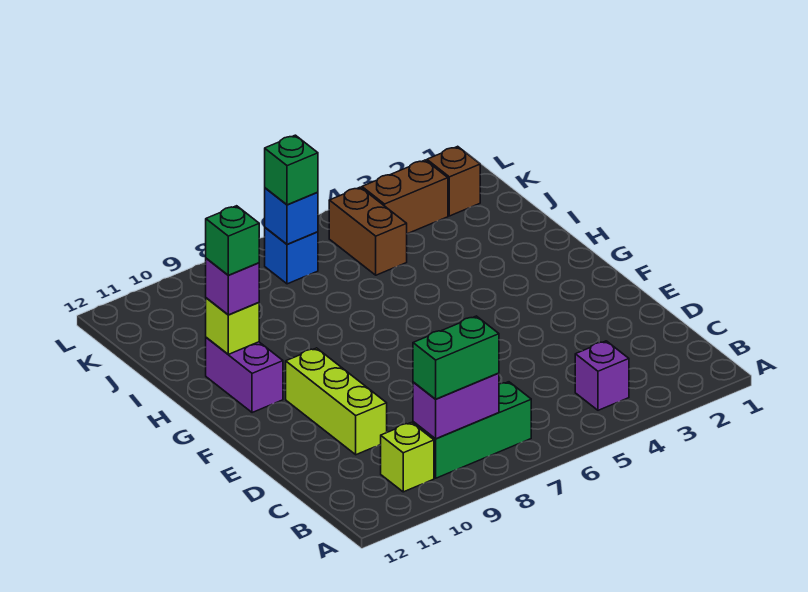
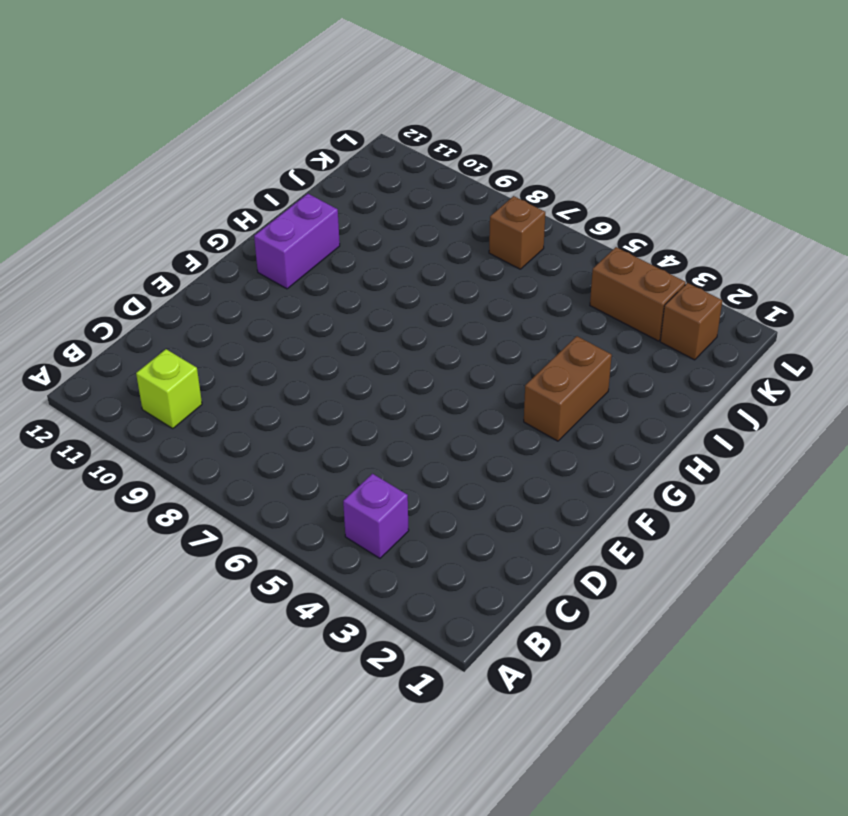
brown brick G3:H3 level 1 -> brown brick J5:K5 level 1
brown brick K7 level 1 -> blue brick K7 level 1
none -> green brick B7:B9 level 1
none -> lime brick D10:F10 level 1
none -> purple brick B8:B9 level 2

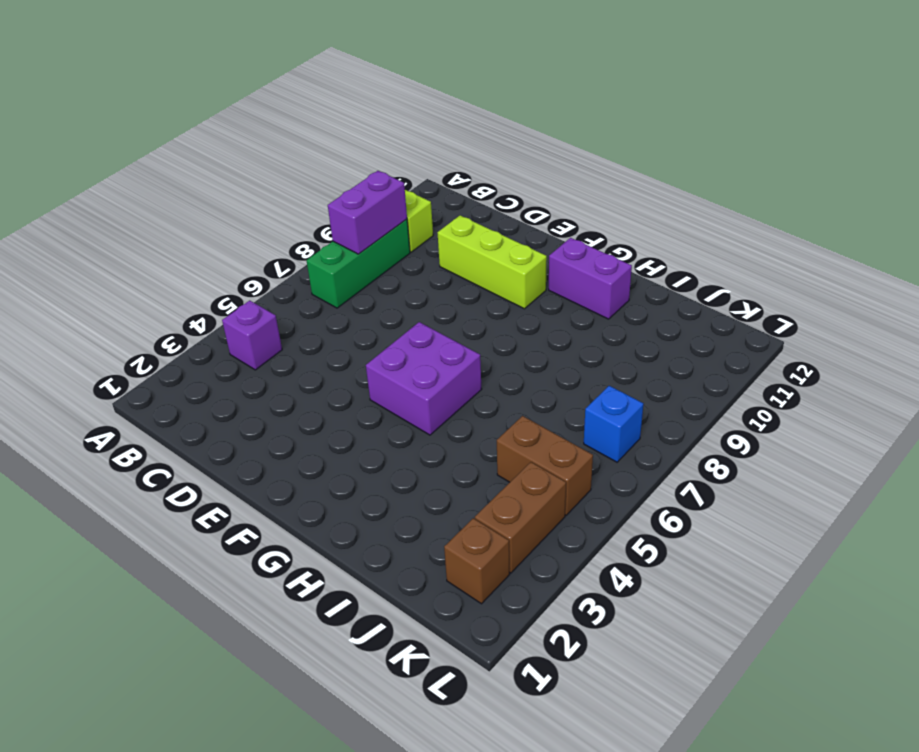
purple brick F5:G6 level 1 -> none
none -> lime brick H11 level 2
none -> blue brick K7 level 2
none -> green brick B8:B9 level 3

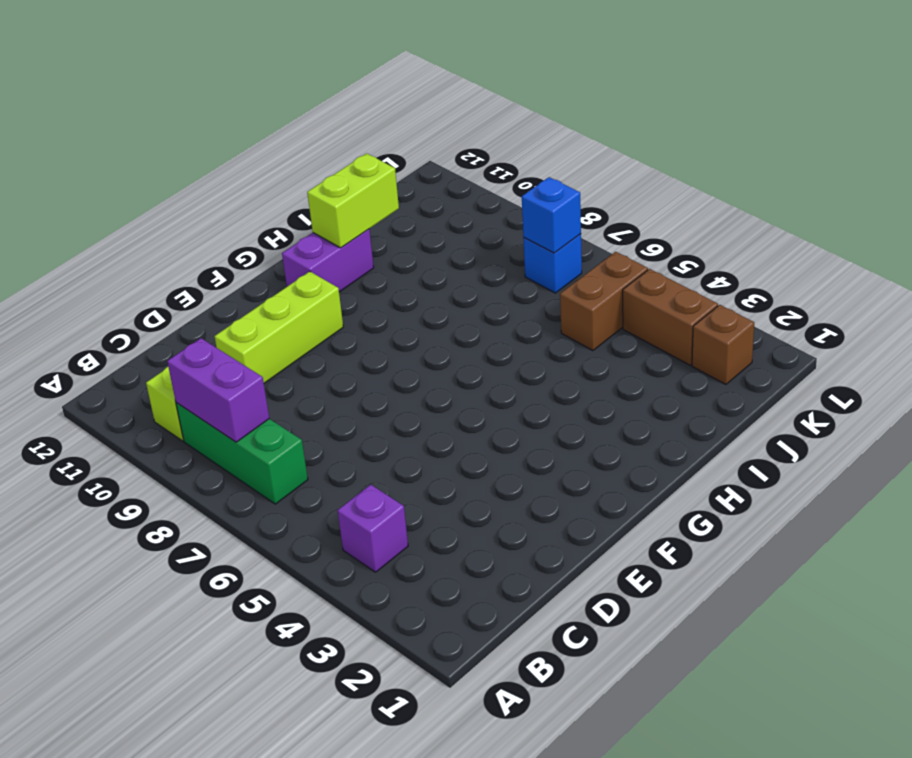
lime brick H11:I11 level 2 -> lime brick H11 level 2
none -> green brick B8:B9 level 3
none -> purple brick H11 level 3
none -> green brick K7 level 3

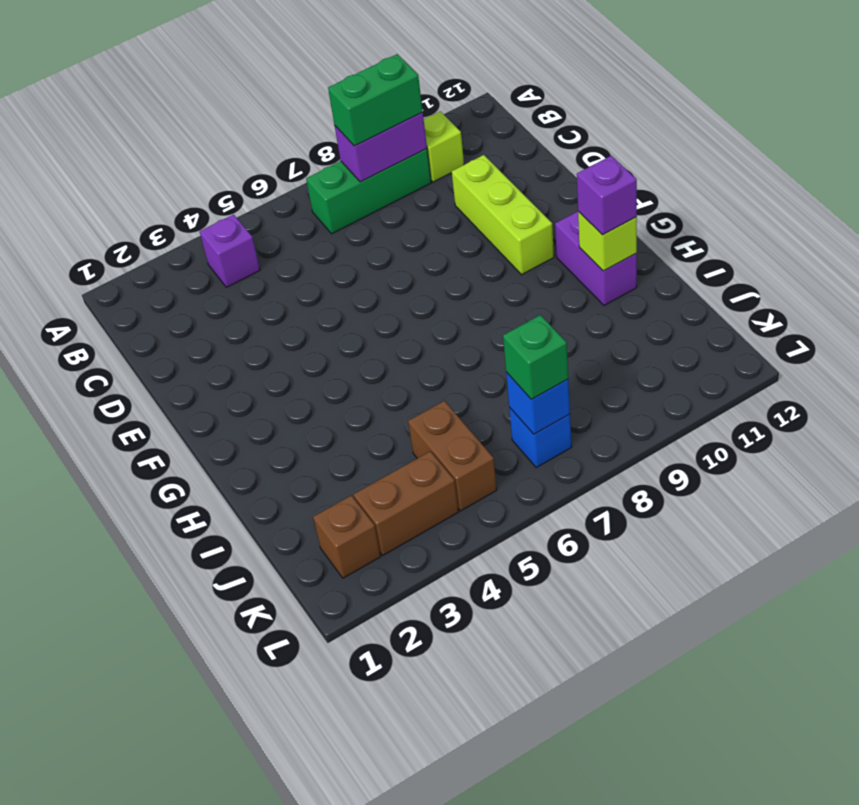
none -> green brick H11 level 4

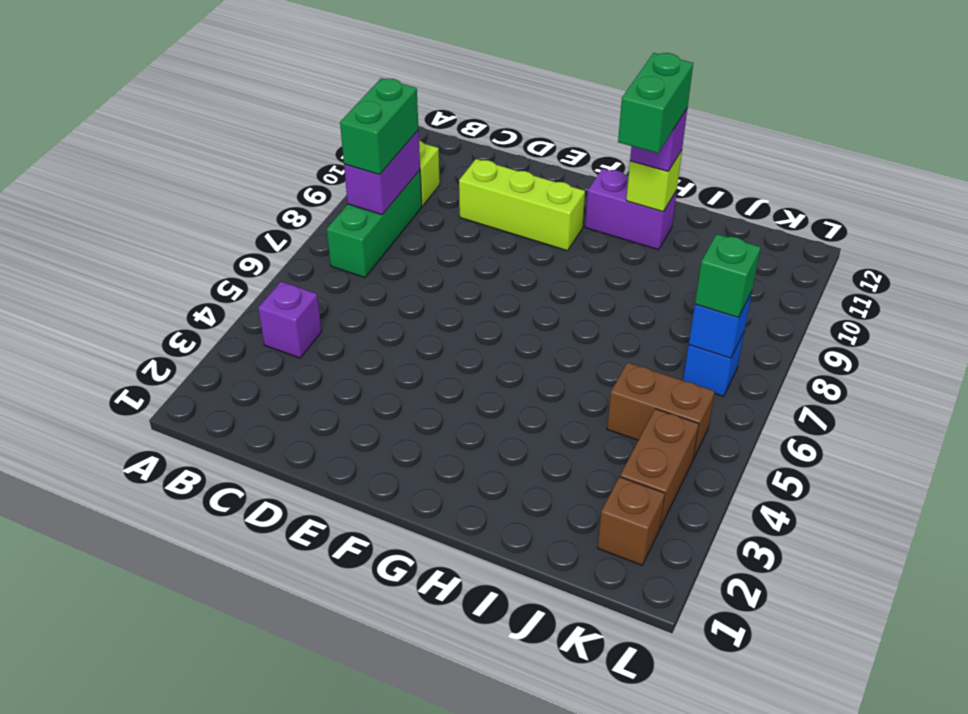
green brick H10:H11 level 4 -> green brick H11 level 4

